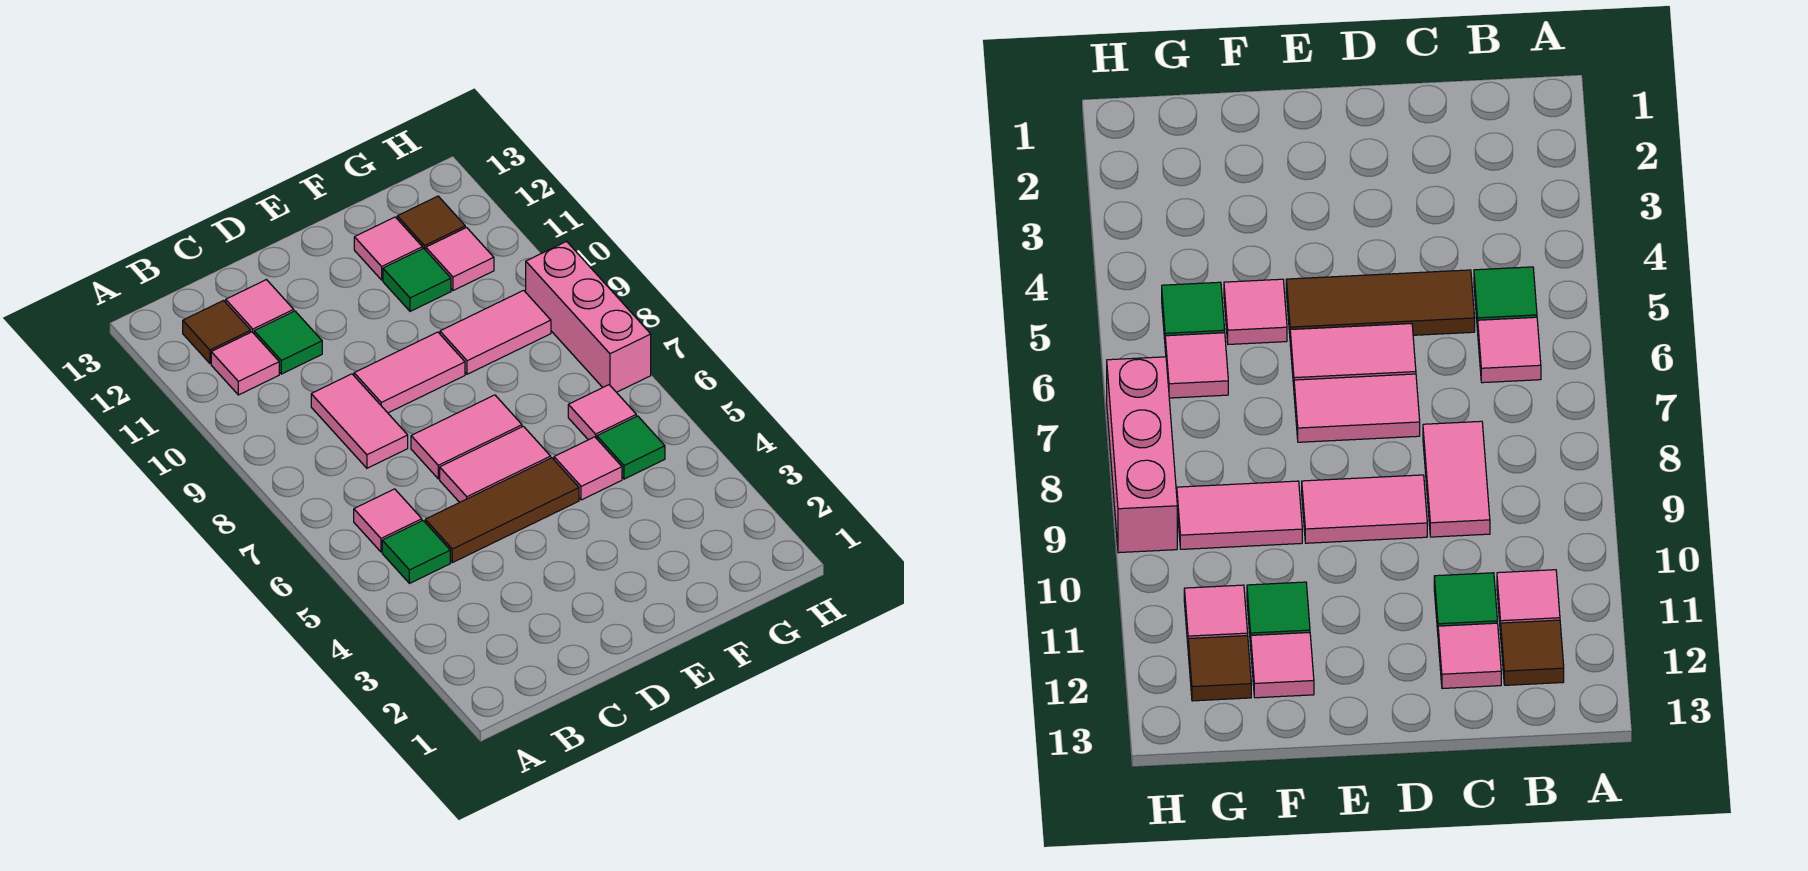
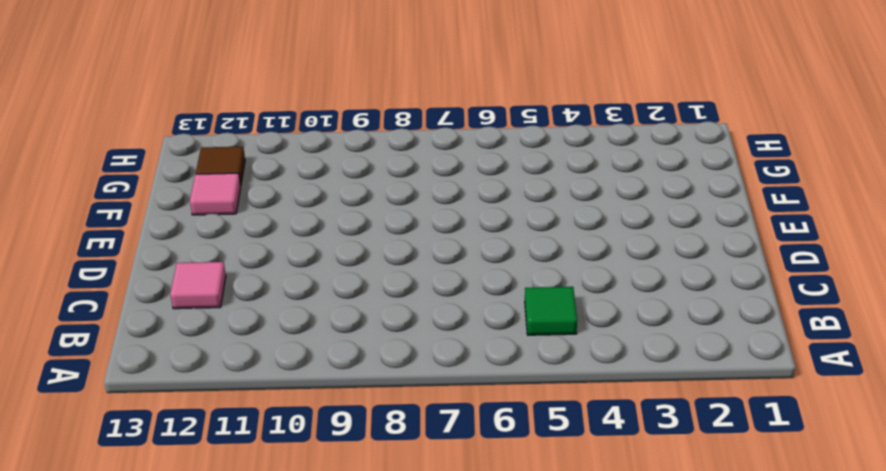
none -> pink tile B6 level 1
none -> pink tile B11 level 1
none -> brown tile B12 level 1

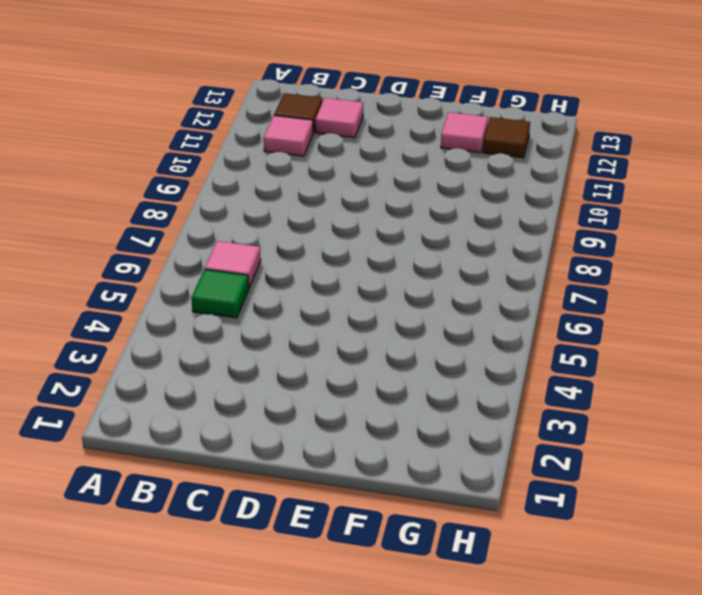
none -> brown tile C5:E5 level 1
none -> pink tile C8:C9 level 1
none -> green tile C11 level 1

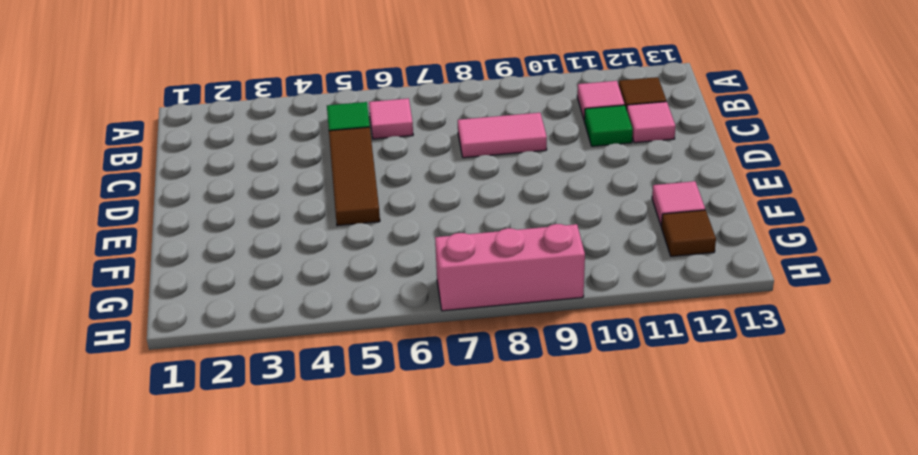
none -> pink tile D6:E6 level 1
none -> pink tile D7:E7 level 1
none -> pink tile D9:E9 level 1

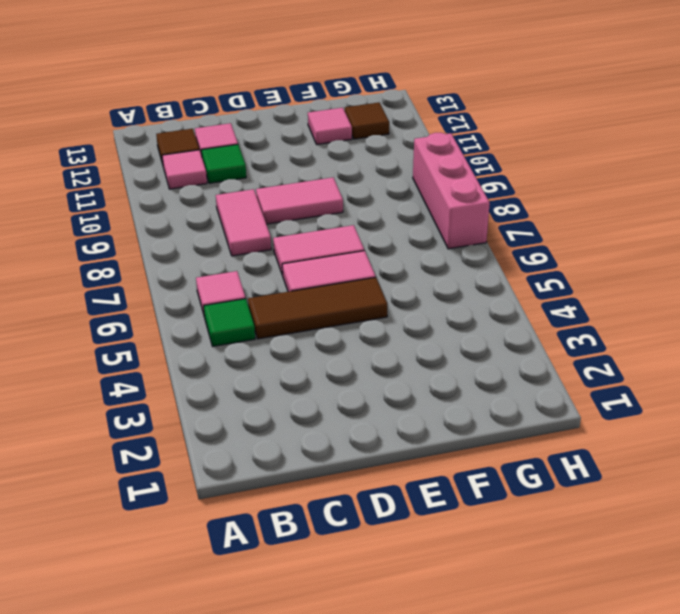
none -> pink tile F5 level 1
none -> pink tile F9:G9 level 1
none -> green tile F11 level 1

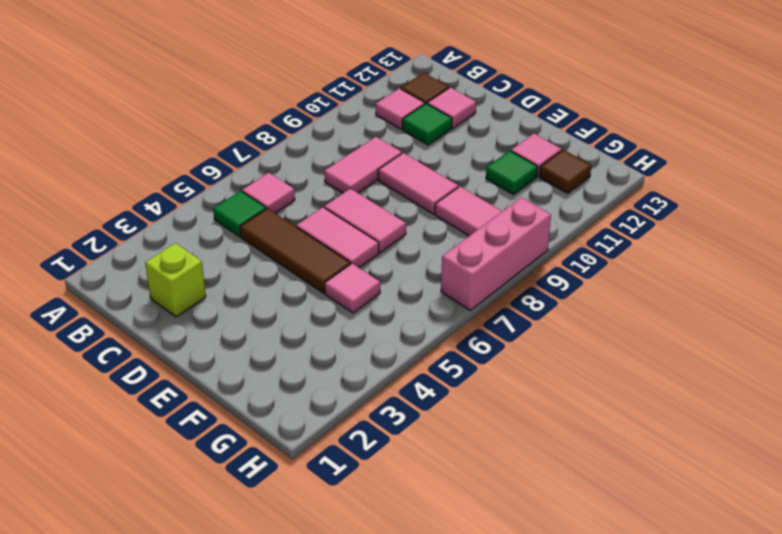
lime brick C2 level 1 -> none
none -> green tile G5 level 1
none -> pink tile G6 level 1
none -> pink tile G11 level 1

